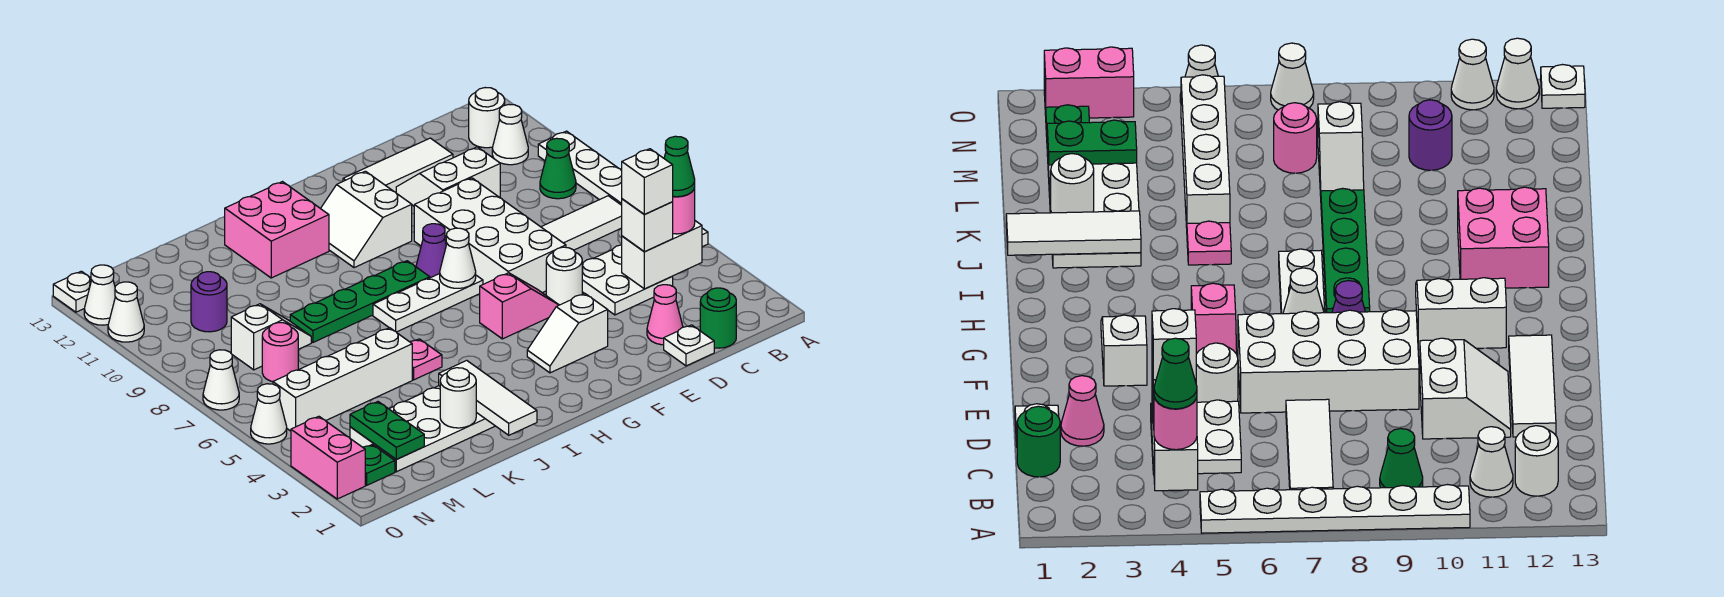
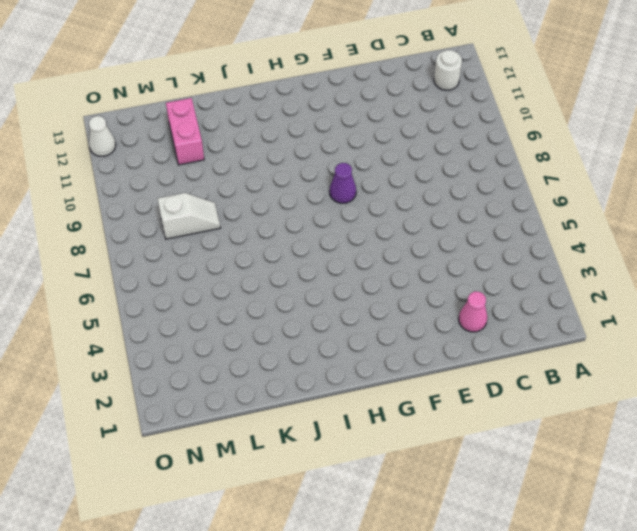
pink brick L11:L12 level 1 -> pink brick O2:O3 level 1
none -> white plate A5:A10 level 1
none -> white tile B7:D7 level 1
none -> green cone B9 level 1
none -> white cone B11 level 1

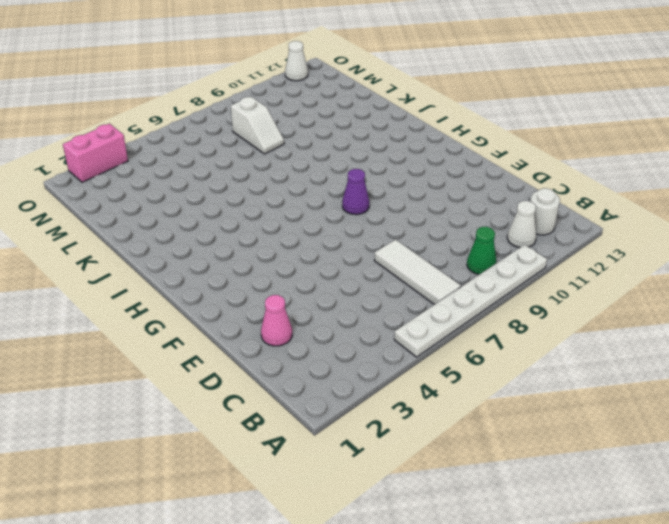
none -> green round brick C1 level 1
none -> white plate C4:D5 level 1
none -> white plate D1 level 1
none -> white slope D10:E11 level 1 top 10

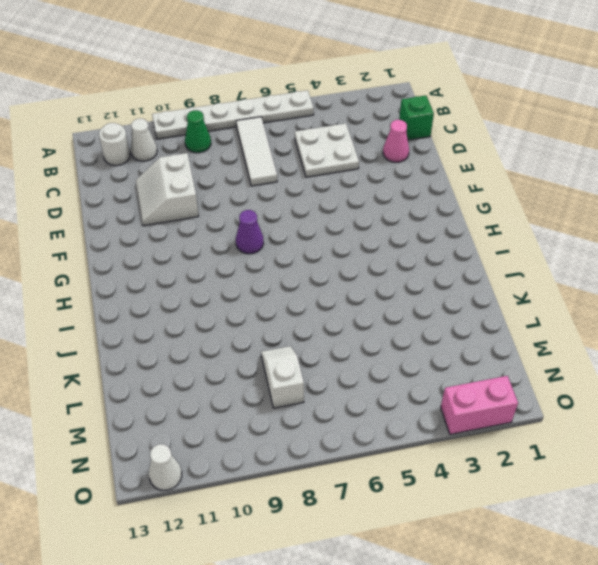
green brick C1 level 1 -> green round brick C1 level 1
none -> white plate D1 level 1
none -> white tile D12:F12 level 1
none -> white round brick E5 level 1
none -> white brick E6:F9 level 1

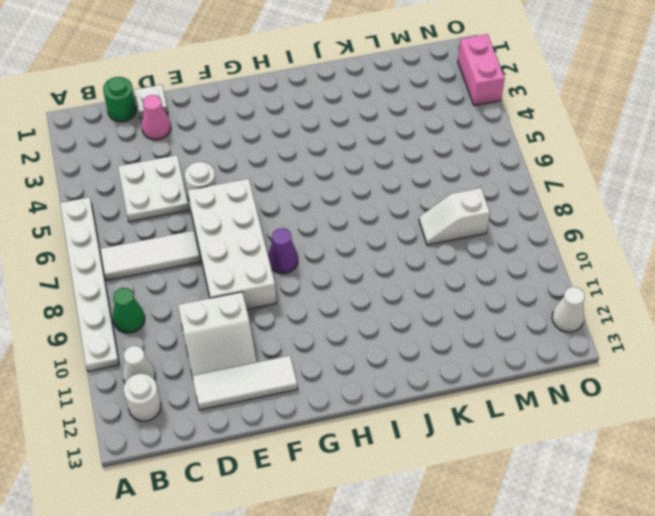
none -> white slope F3:G3 level 1 top F
none -> pink slope F5:G5 level 1 top G
none -> white plate G7:I7 level 1
none -> white slope G10:H11 level 1 top G

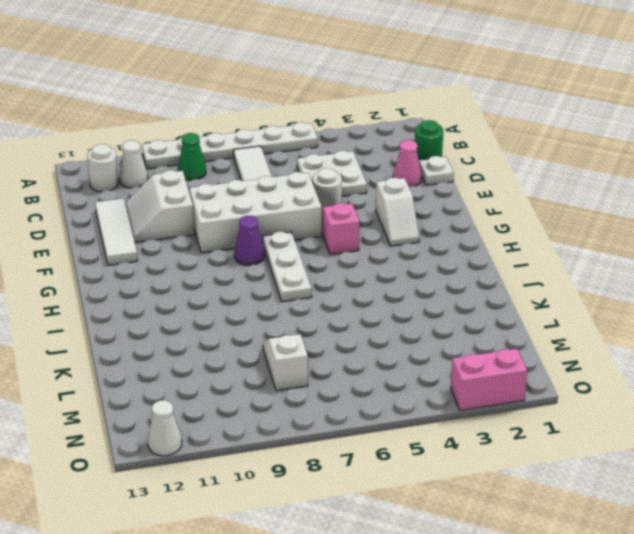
none -> white slope G10:H11 level 1 top G
none -> green plate H8:K8 level 1
none -> pink brick I11:J12 level 1
none -> white plate J2:M3 level 1

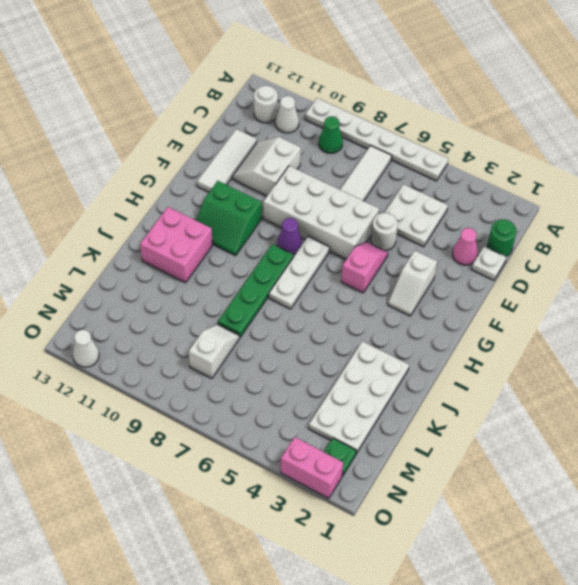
green slope G10:H11 level 1 top G -> white slope G10:H11 level 1 top G
none -> pink plate J5 level 1
none -> white brick K5:N5 level 1
none -> pink round brick M7 level 1
none -> purple round brick M10 level 1

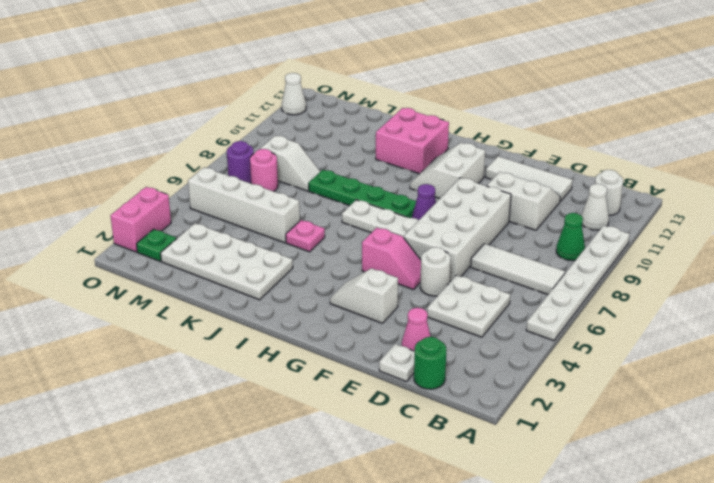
purple round brick N7 level 1 -> purple round brick M10 level 1
none -> white cone O5 level 1
none -> white cone O7 level 1
none -> white cone O11 level 1
none -> white plate O13 level 1

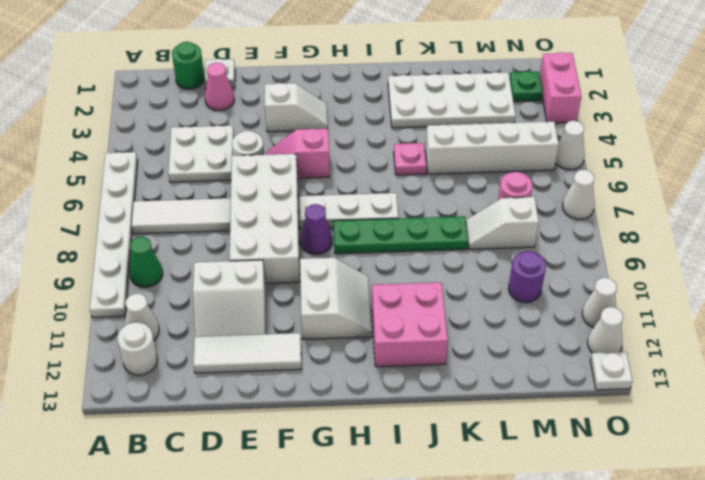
none -> white brick B4:C4 level 2
none -> white cone G7 level 2
none -> white tile J1:J3 level 2
none -> white round brick K2 level 2

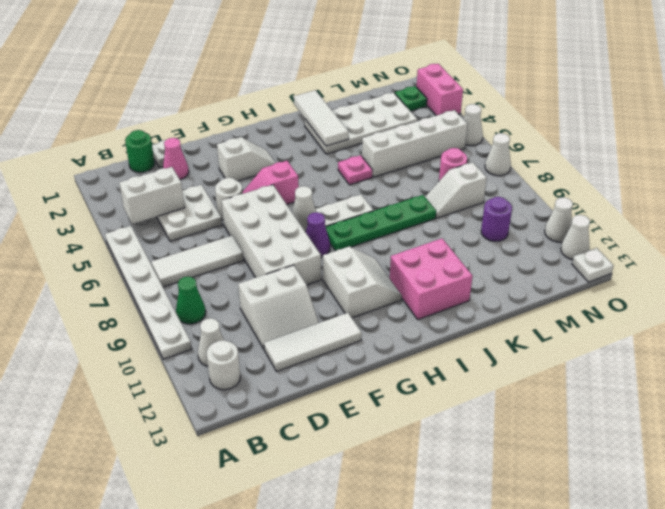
none -> white round brick K2 level 2
none -> green plate M2:M3 level 2
none -> pink round brick B4 level 3
none -> white brick C4 level 3

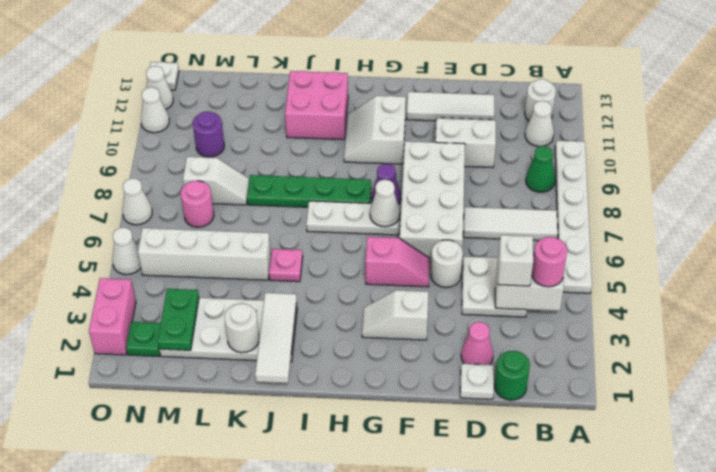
none -> green cone B4 level 4
none -> white brick C4 level 4

